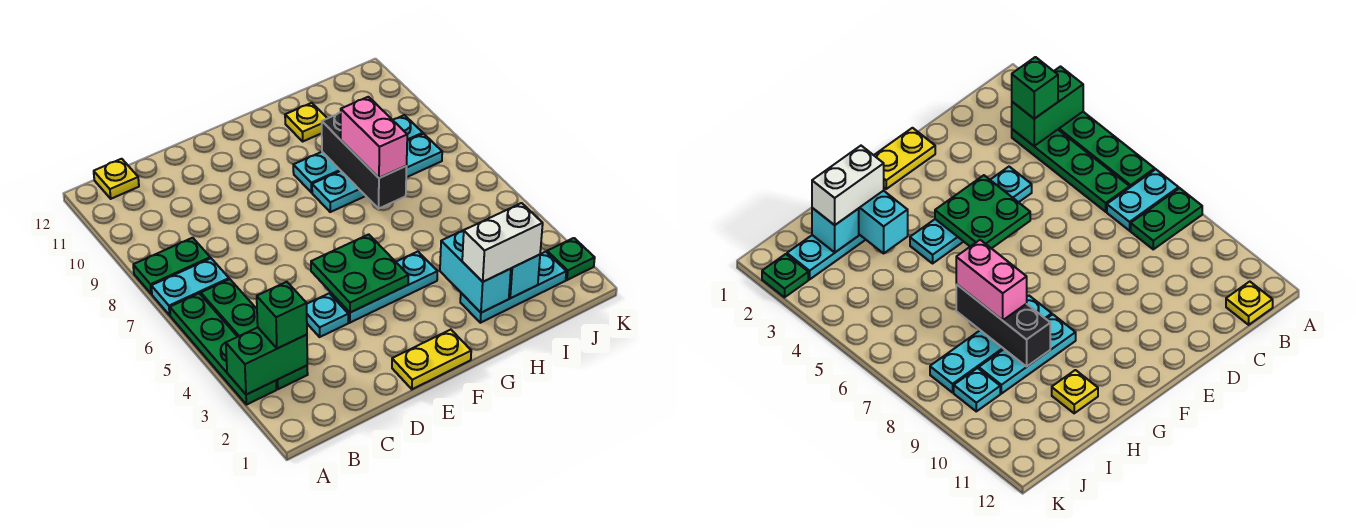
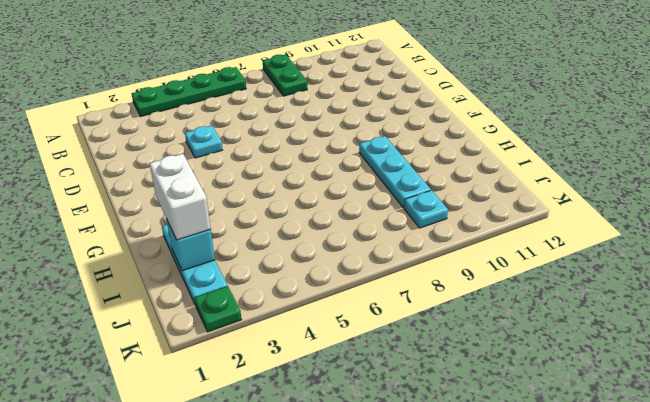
none -> cyan plate A7:B7 level 1
none -> green plate B3:B6 level 1
none -> yellow plate B12 level 1

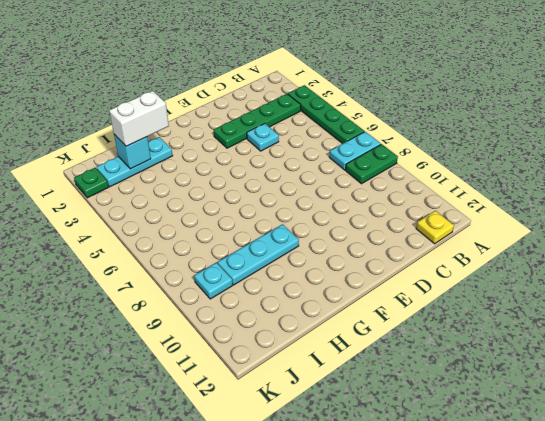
green plate B3:E3 level 1 -> green plate B3:B6 level 1
none -> yellow plate E1:F1 level 1
none -> cyan plate E4:G4 level 1
none -> cyan plate G8:J8 level 1

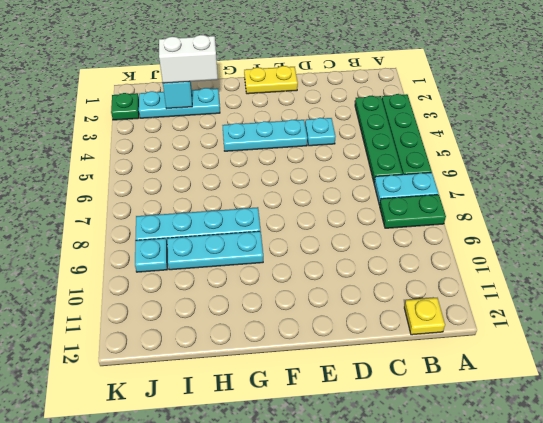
none -> yellow plate H11 level 1
none -> green brick A3:B3 level 2
none -> green plate E4:F5 level 2

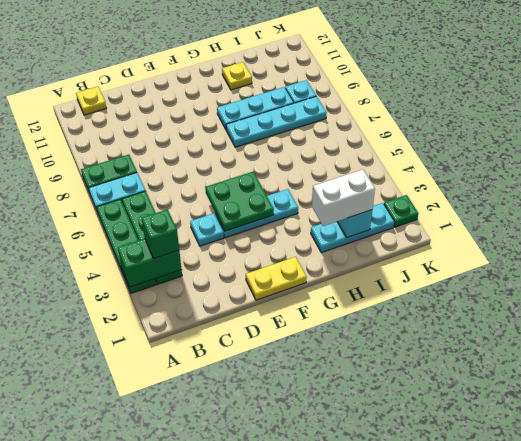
none -> cyan brick H2:H3 level 2
none -> black brick H7:H9 level 2
none -> pink brick H7:H8 level 3

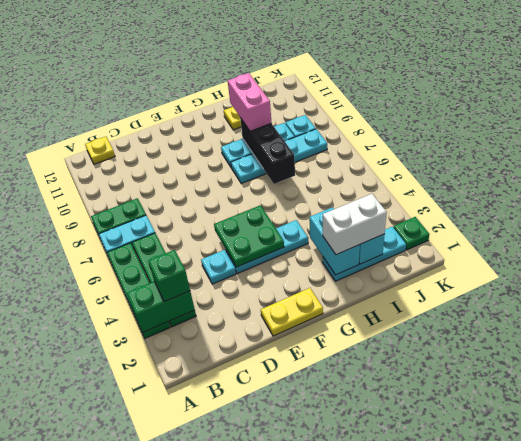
pink brick H9:H10 level 3 -> pink brick H7:H8 level 3

